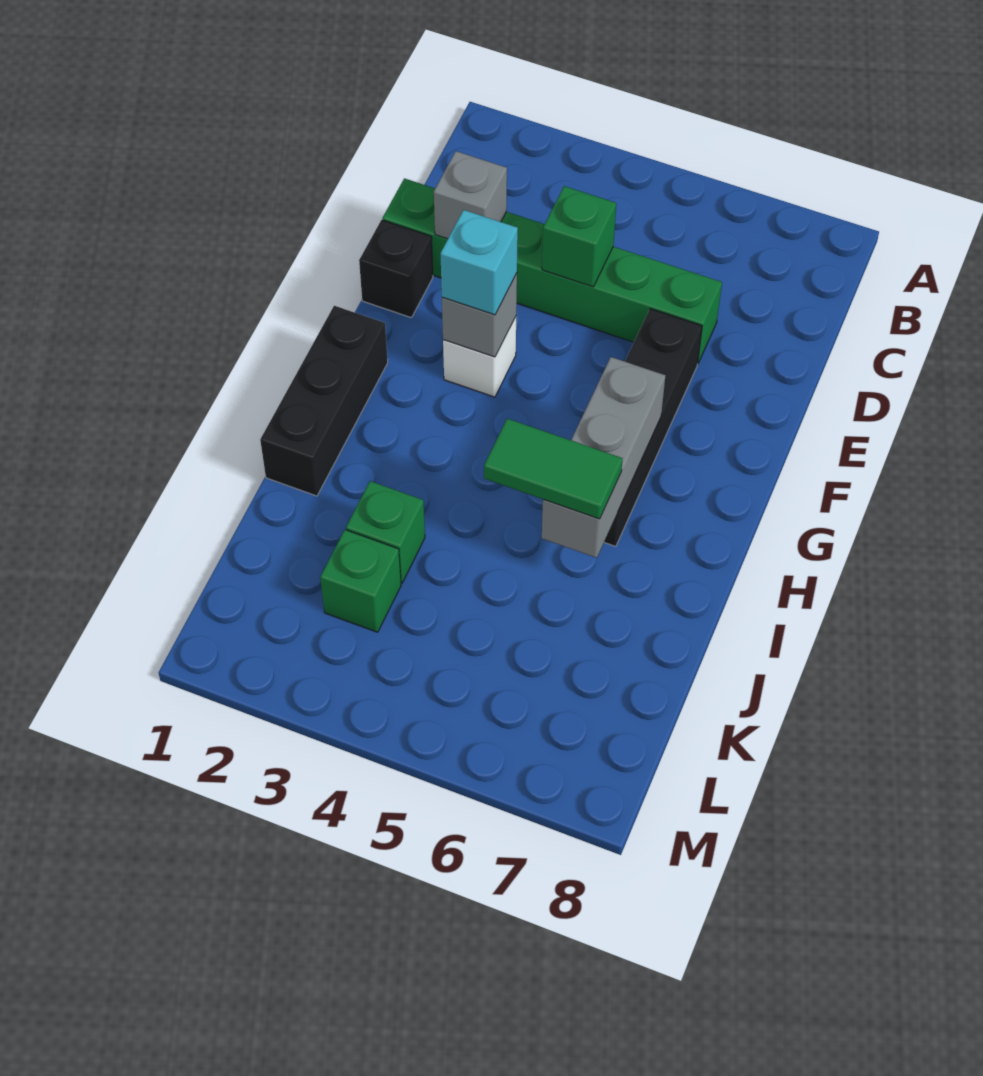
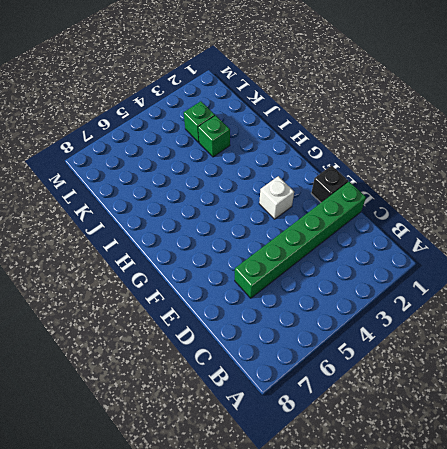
none -> black brick E6:H6 level 1
none -> black brick G1:I1 level 1
none -> grey brick D2 level 2

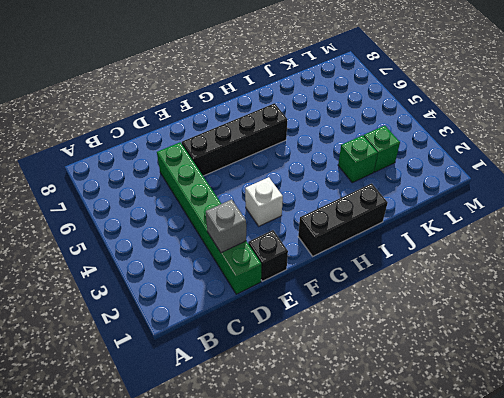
none -> green brick D4 level 2
none -> grey brick F3 level 2
none -> grey brick G6:I6 level 2

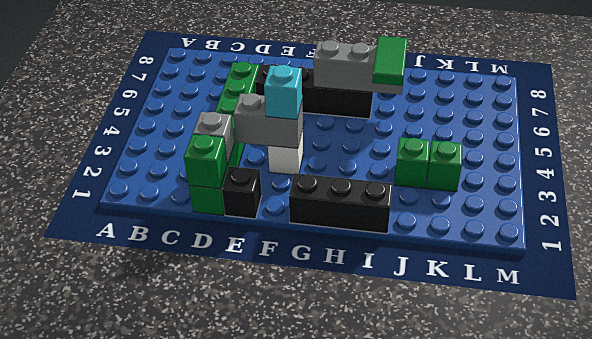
green brick D1 level 2 -> green brick D4 level 2
grey brick E3:F3 level 2 -> grey brick F3 level 2

